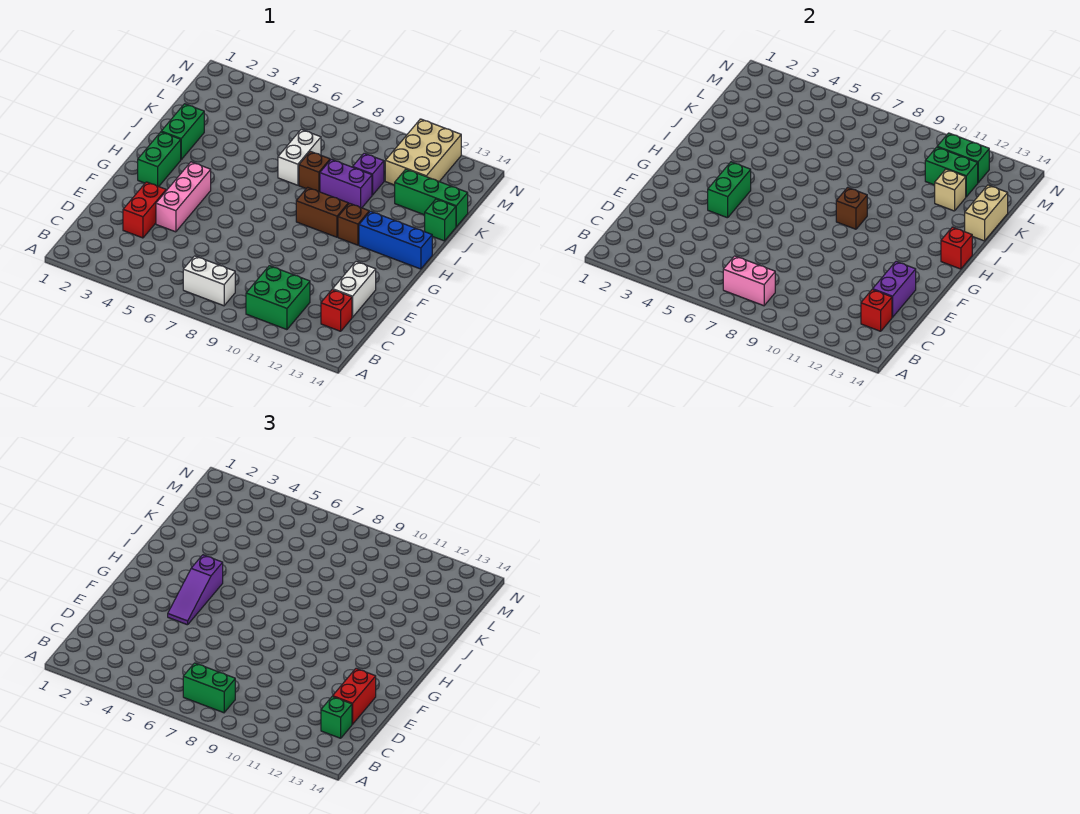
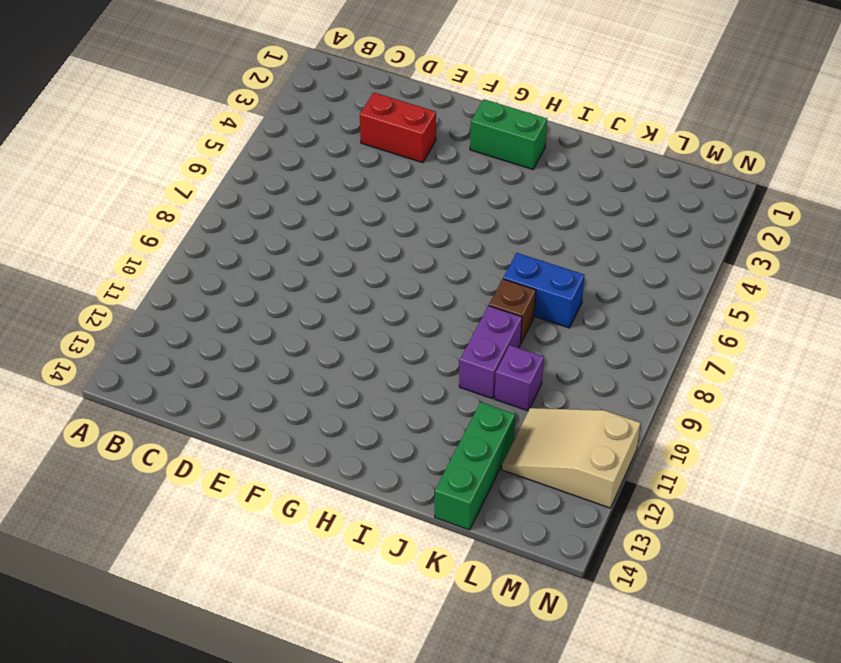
blue brick J7:K7 level 1 -> white brick J7:K7 level 1
tan slope L11:N12 level 1 top N -> tan brick L11:N12 level 1
none -> white brick B7:B8 level 1
none -> green brick B10:C11 level 1
none -> red brick C13 level 1
none -> white brick D13:E13 level 1

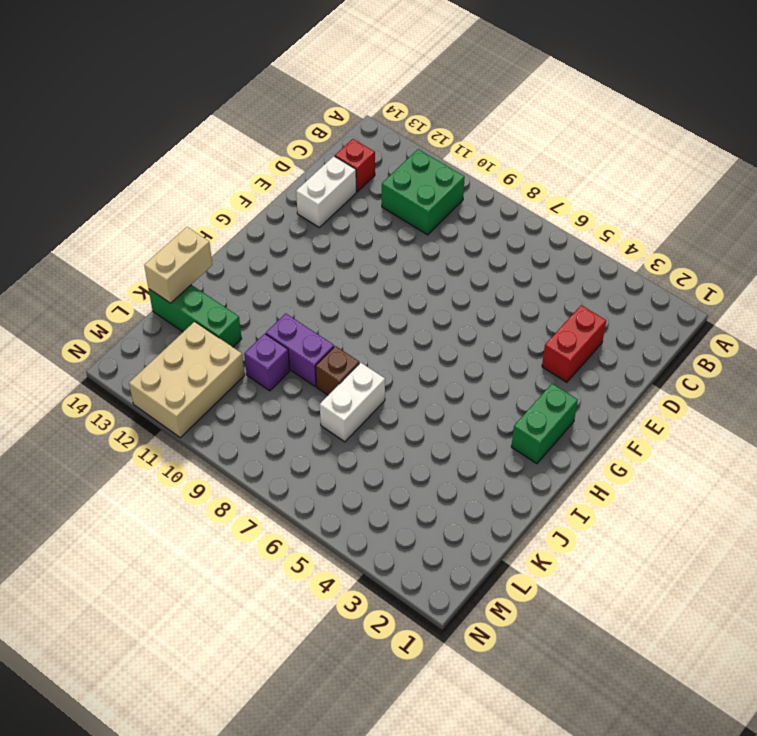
none -> white brick B7:B8 level 1
none -> pink brick E4:G4 level 1
none -> brown brick H9:H10 level 1
none -> brown brick H11 level 1

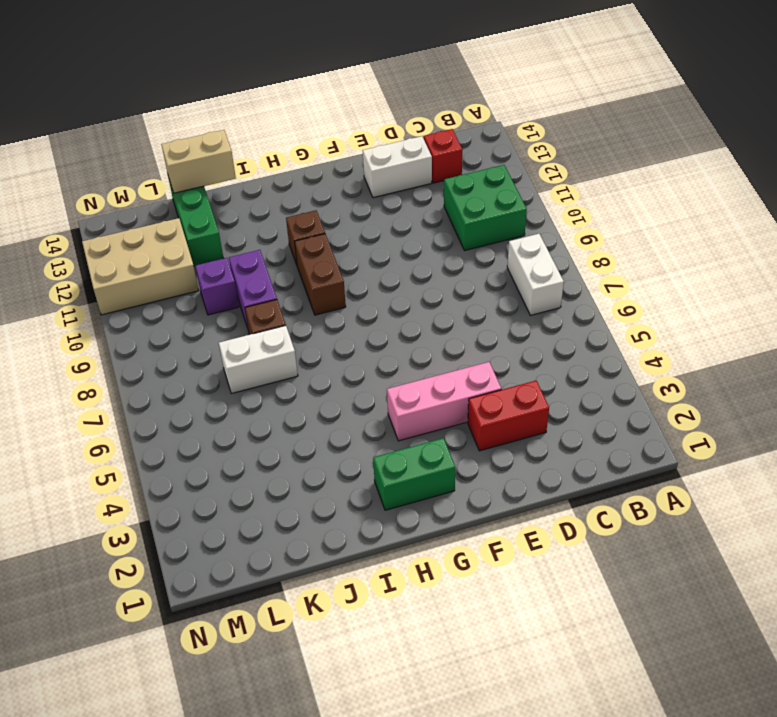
none -> blue brick H12:H14 level 1
none -> green brick I2:J2 level 1
none -> green brick J14 level 1
none -> pink brick B7:B8 level 2

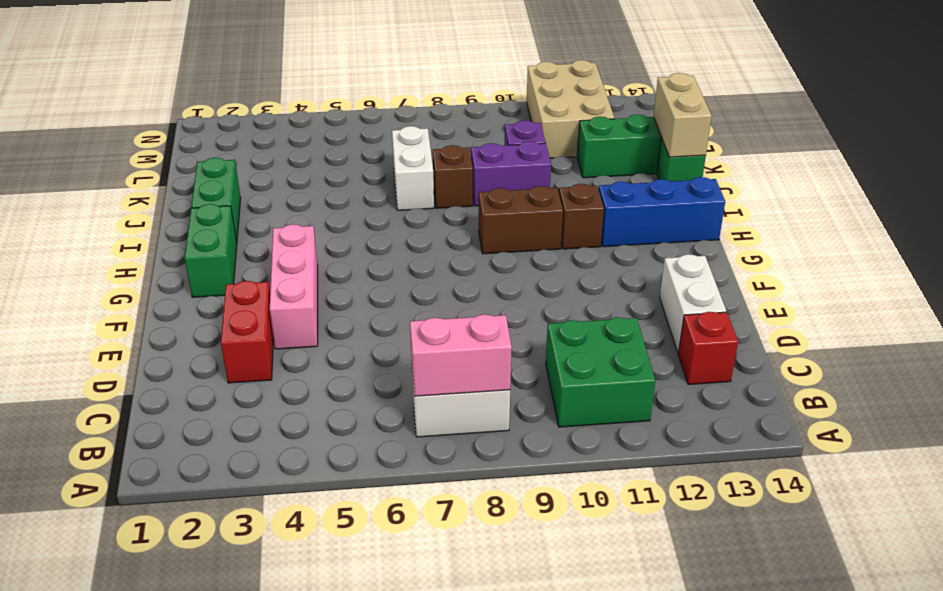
none -> red brick C13 level 2
none -> purple brick D13:E13 level 2
none -> green brick F4:G4 level 2
none -> brown brick H9 level 2

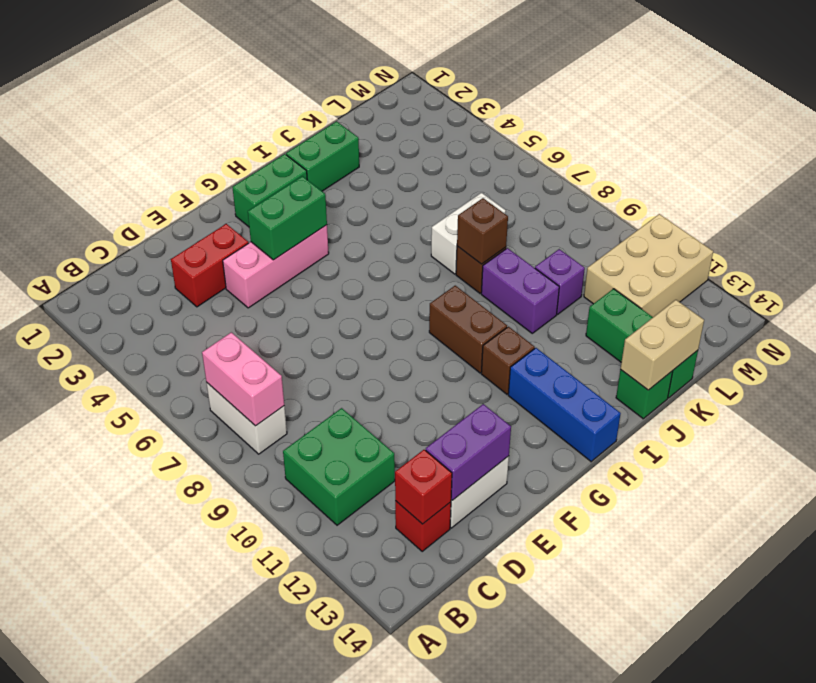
brown brick J8 level 2 -> brown brick H9 level 2
none -> red brick H14 level 2
none -> tan brick K12 level 2
none -> green brick L11:L12 level 2
none -> green brick M11:M12 level 2

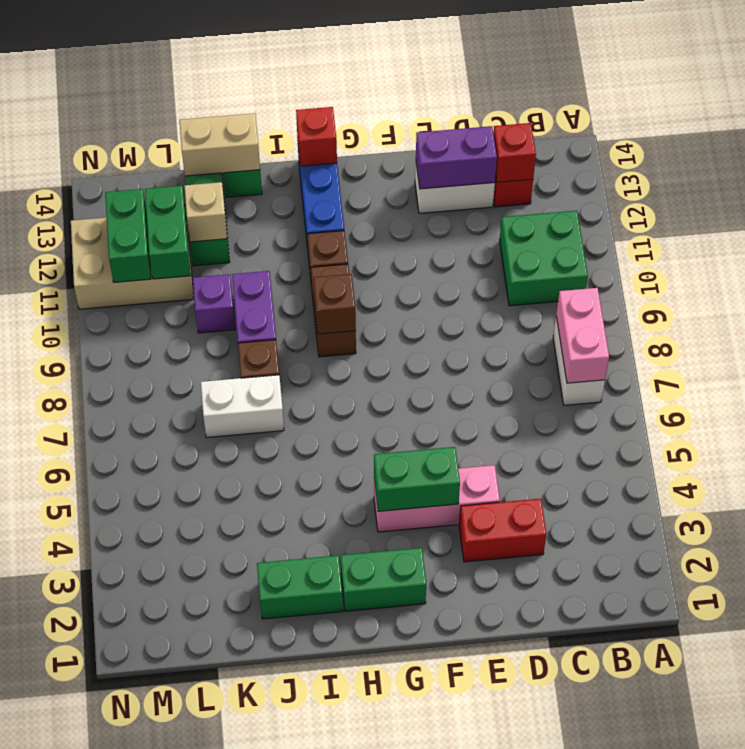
none -> green brick B7:B8 level 3
none -> green brick C13 level 3
none -> red brick D13:E13 level 3
none -> purple slope F4:H4 level 3 top H

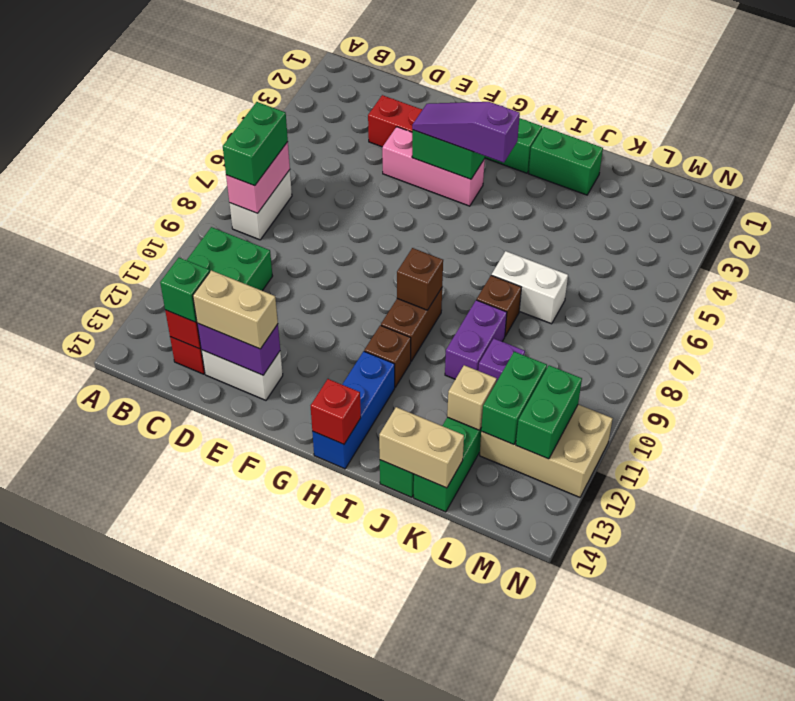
tan brick D13:E13 level 3 -> red brick D13:E13 level 3

